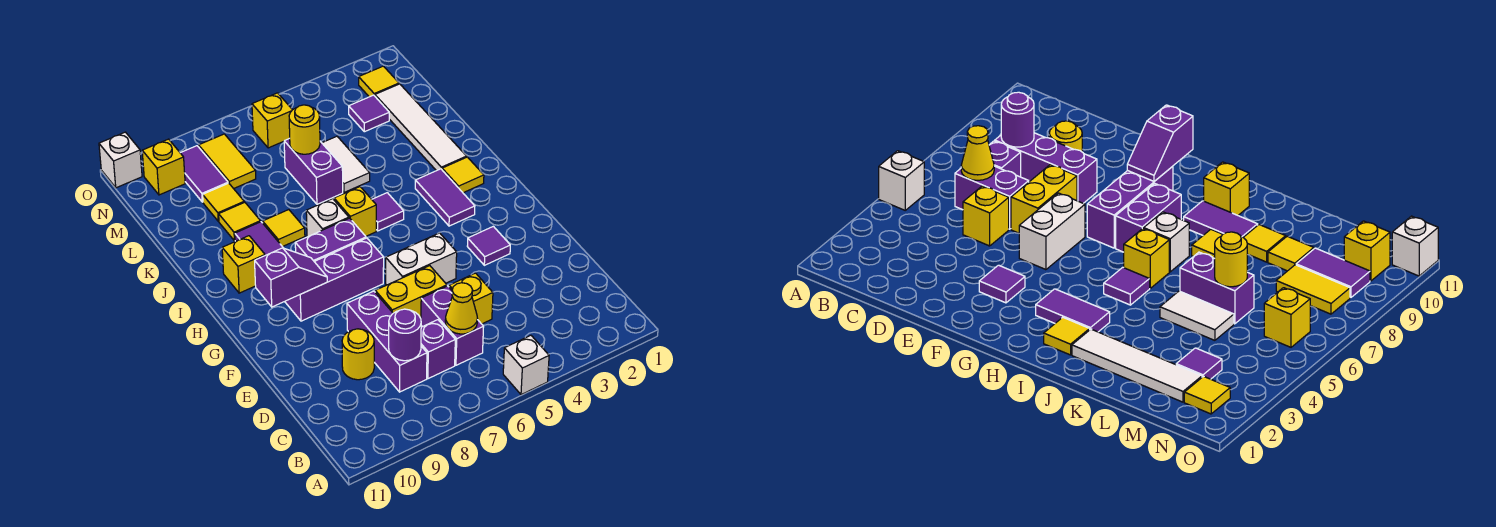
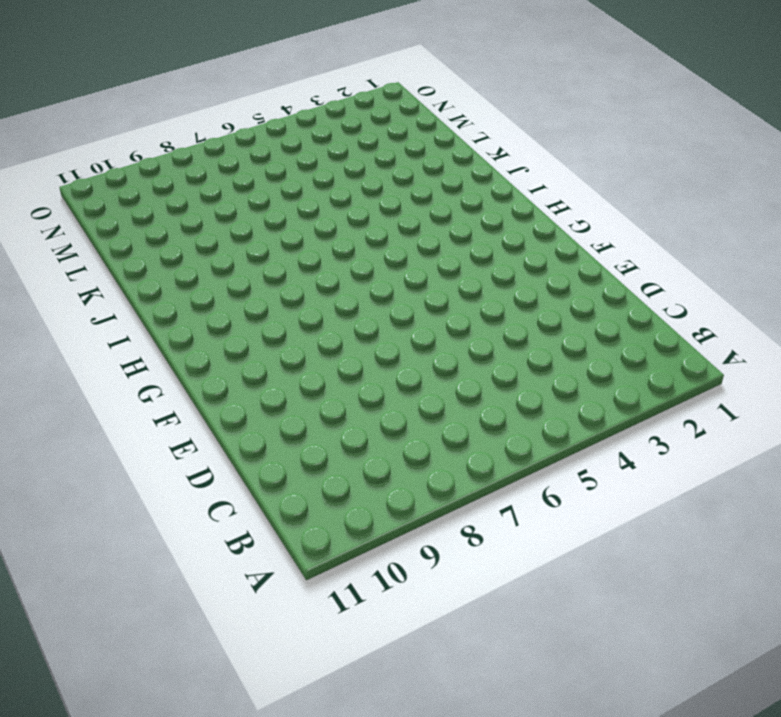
none -> white brick A5 level 1
none -> purple brick C6:D6 level 1
none -> purple brick C7 level 1
none -> purple brick C8:E8 level 1

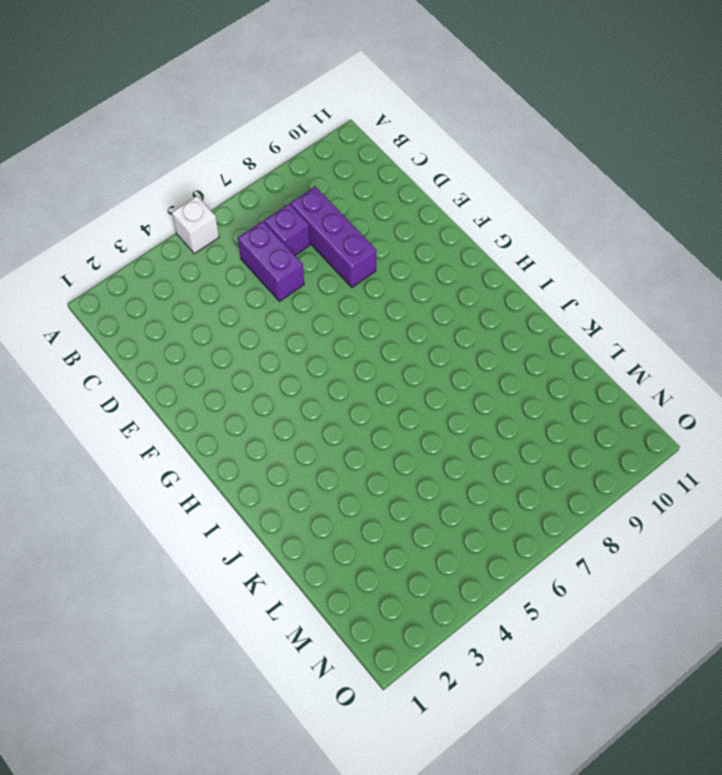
none -> yellow brick D5 level 1
none -> yellow round brick D9 level 1
none -> yellow brick E6:E7 level 1
none -> purple tile F3 level 1

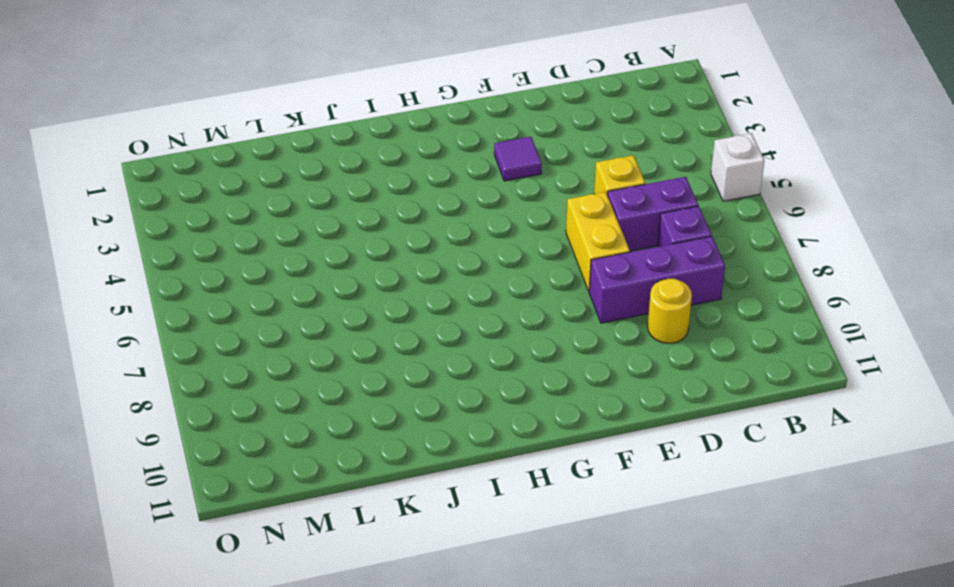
none -> white brick F5:F6 level 1
none -> purple brick G7:G9 level 1
none -> purple tile H3:I3 level 1
none -> purple brick H7:H8 level 1

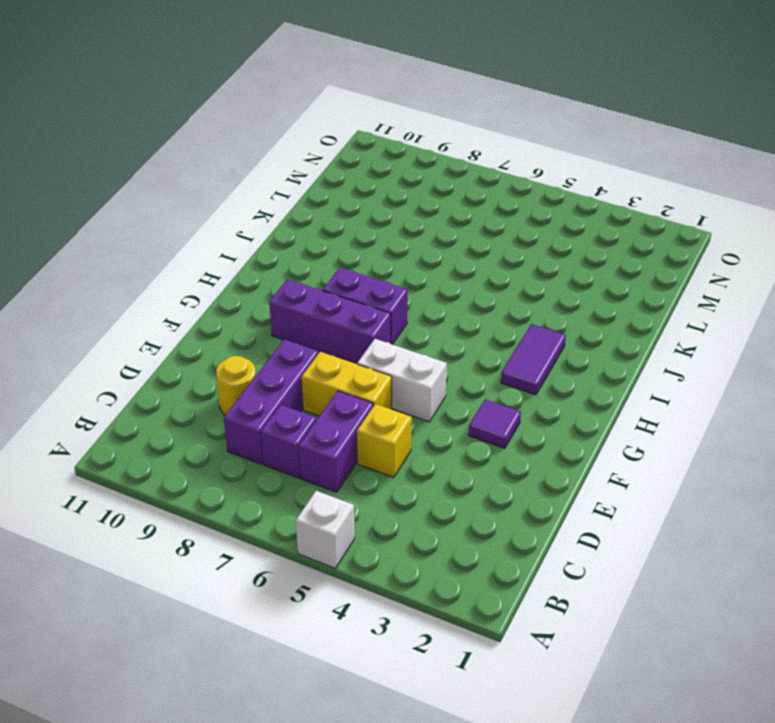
none -> yellow tile I2 level 1
none -> purple tile I5 level 1
none -> yellow brick I6 level 1
none -> white brick I7 level 1

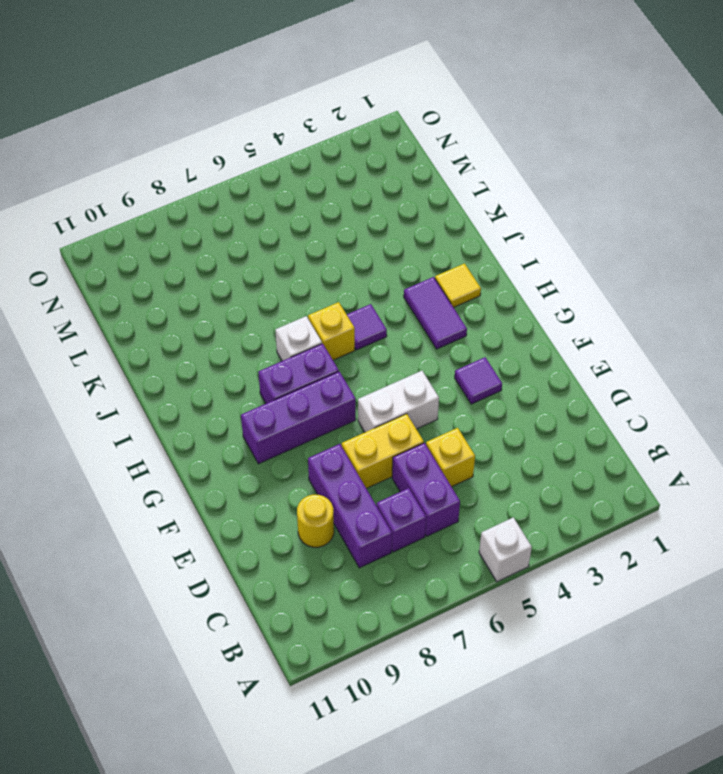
none -> purple tile I9:J9 level 1
none -> yellow brick I10 level 1
none -> white tile J2:M2 level 1
none -> yellow tile J8 level 1

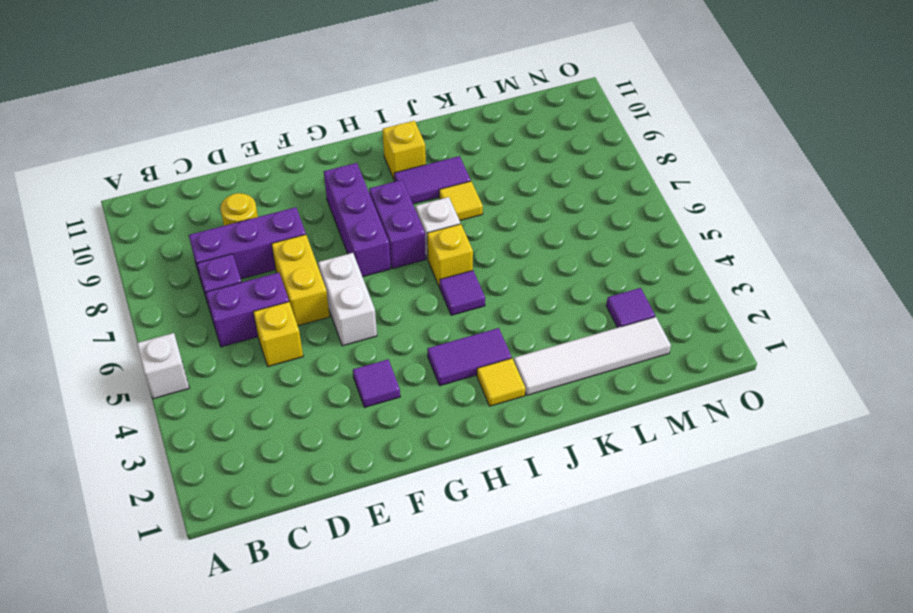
none -> white tile K5:L5 level 1
none -> purple brick K6:L6 level 1
none -> yellow tile K9 level 1
none -> yellow tile L9 level 1

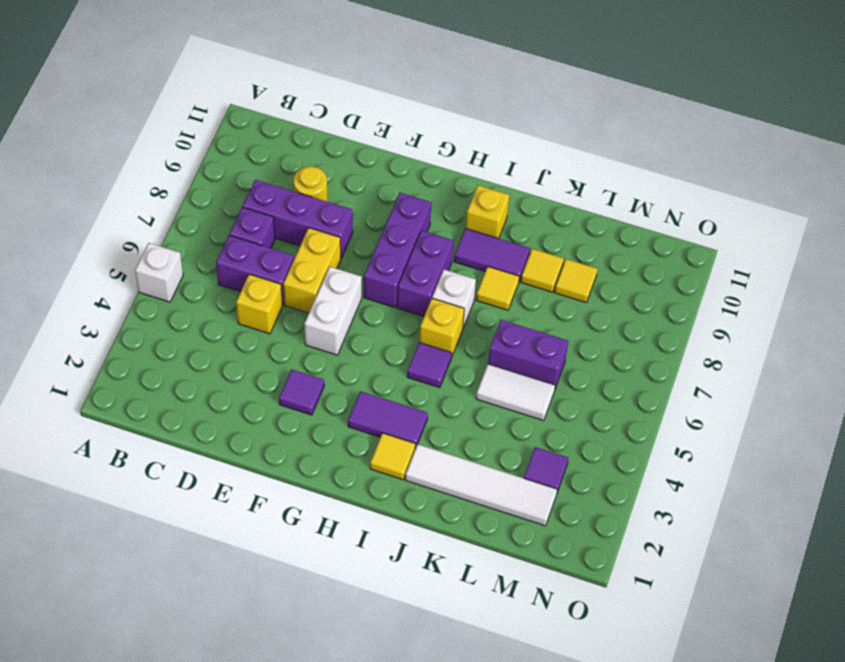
none -> yellow tile M8:N8 level 1
none -> purple tile M9:N9 level 1
none -> yellow tile N2 level 1
none -> yellow brick N6 level 1

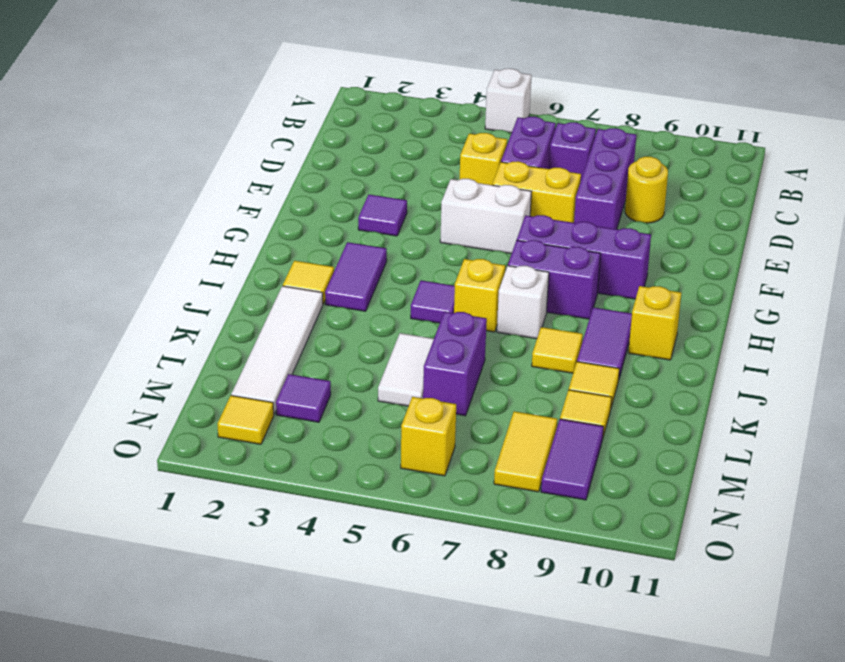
none -> yellow brick N10 level 1
none -> white brick O11 level 1
none -> yellow cone C6 level 2
none -> purple round brick C8 level 2

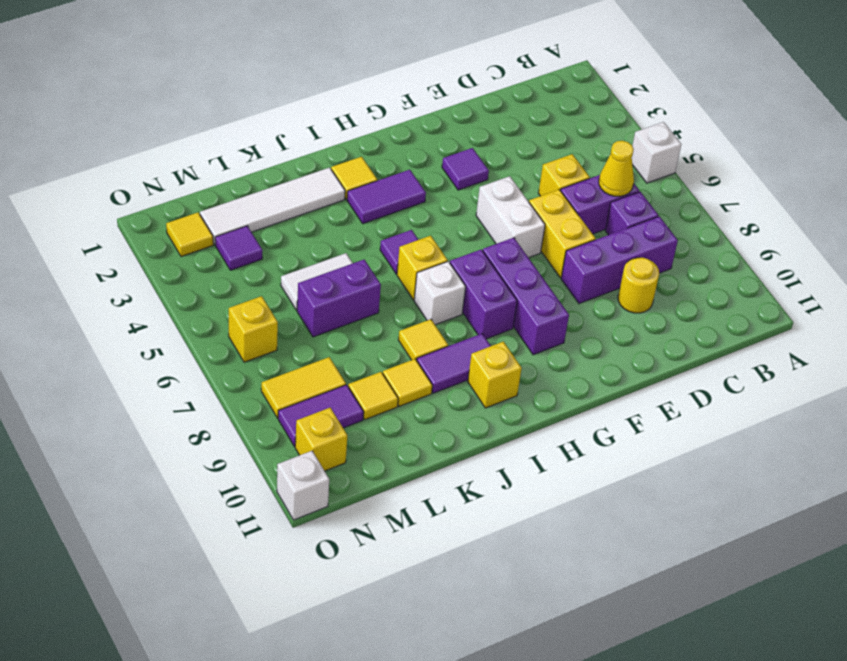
none -> purple round brick C8 level 2
none -> purple slope G9:G10 level 2 top 10
none -> yellow round brick L6 level 2

